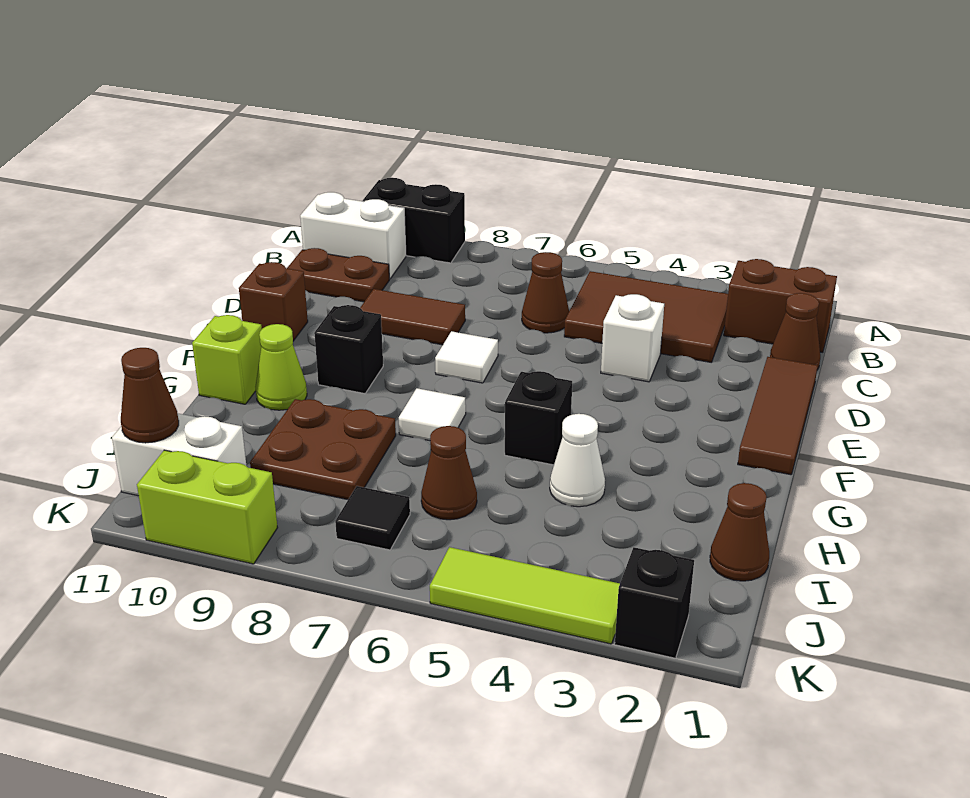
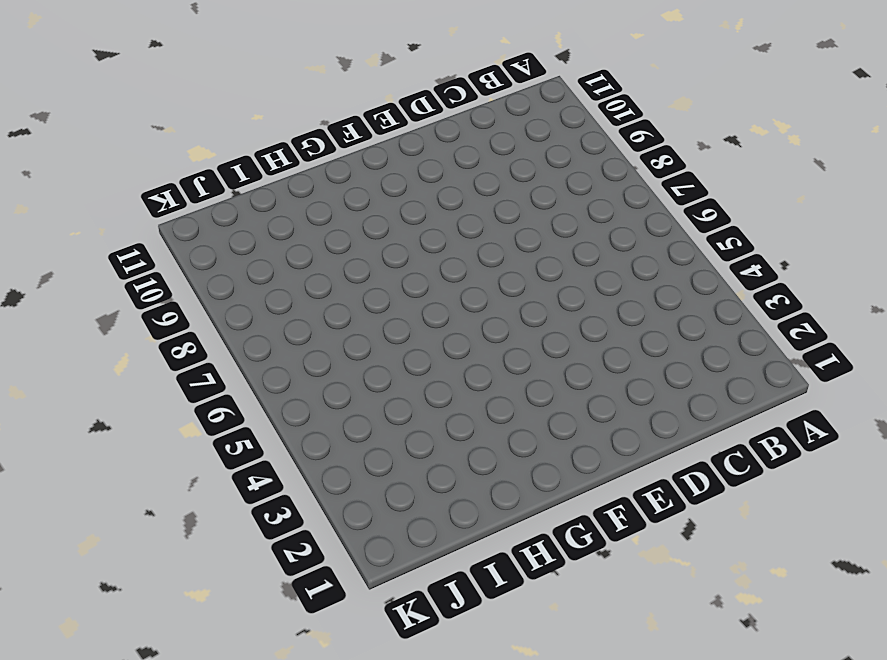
none -> black brick A9:A10 level 1
none -> brown brick B1:B2 level 1
none -> brown tile B3:C5 level 1

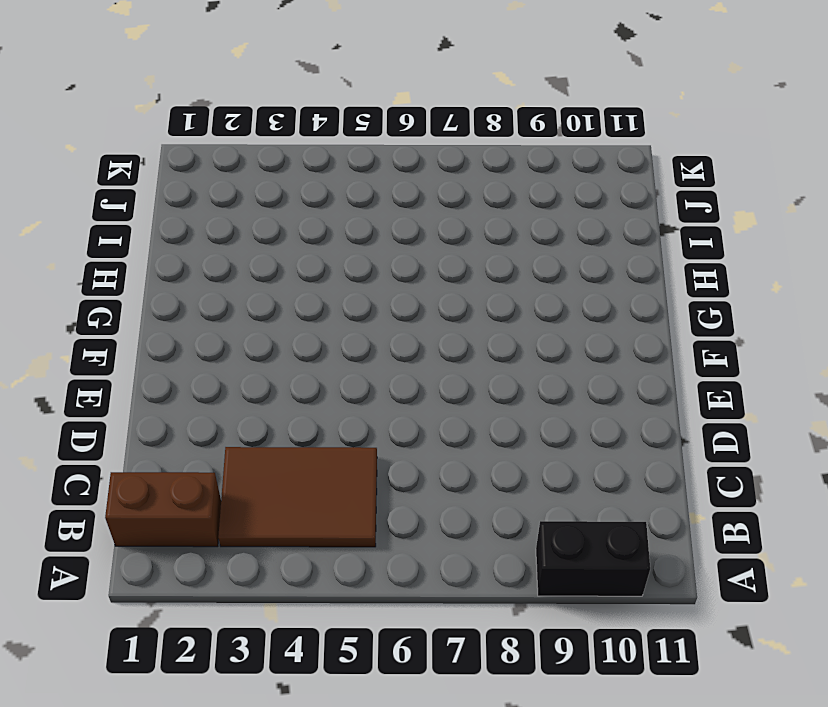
none -> white brick B10:B11 level 1
none -> brown cone C1 level 1
none -> brown cone C6 level 1

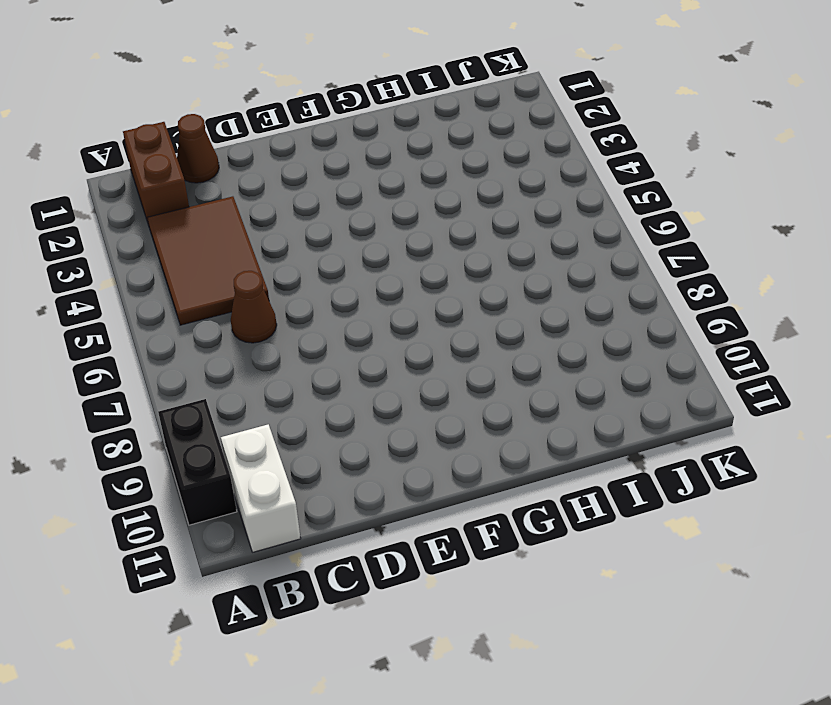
none -> brown plate C10:C11 level 1
none -> brown tile D1:F1 level 1
none -> white brick D4 level 1

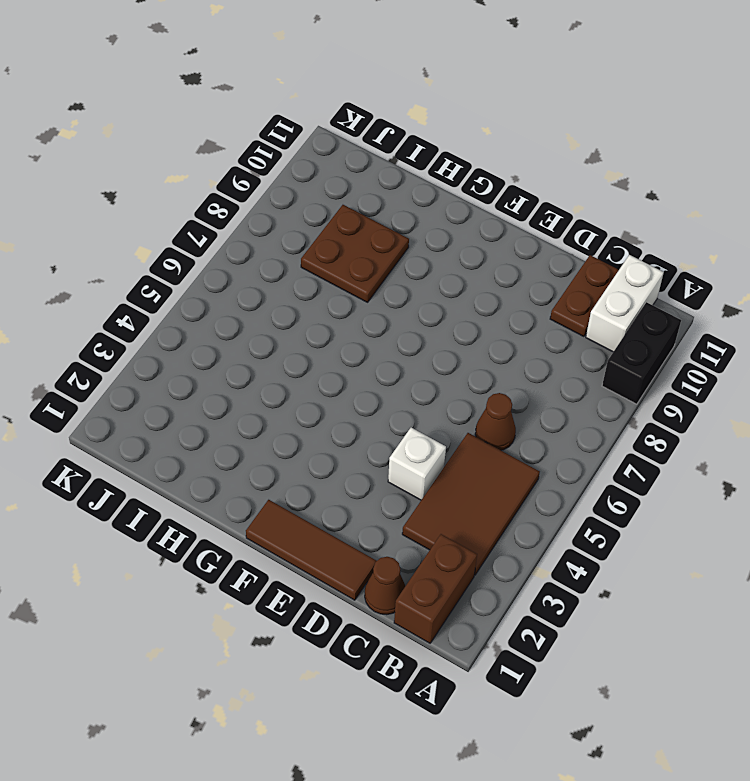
none -> brown tile D8:D9 level 1
none -> white tile E7 level 1
none -> brown brick E11 level 1

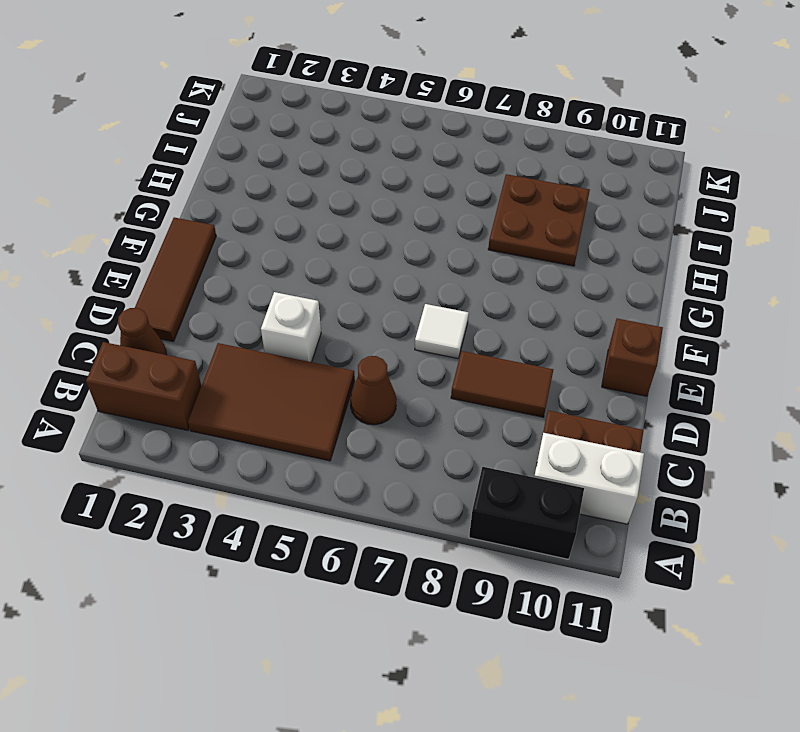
none -> black brick F9 level 1
none -> black brick G5 level 1
none -> white tile G7 level 1

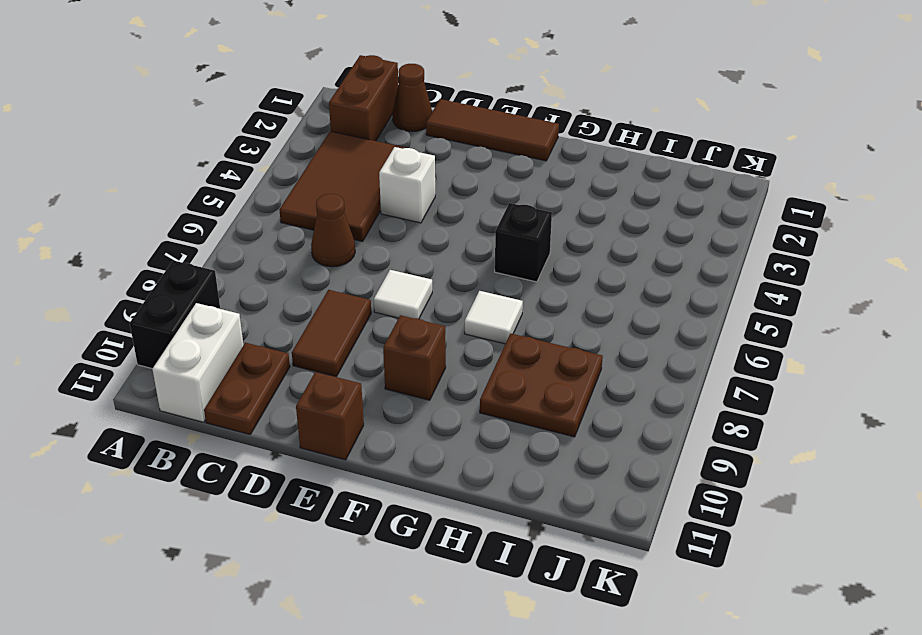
brown brick F9 level 1 -> black brick F9 level 1
none -> lime cone G10 level 1
none -> lime brick G11 level 1
none -> white cone H4 level 1

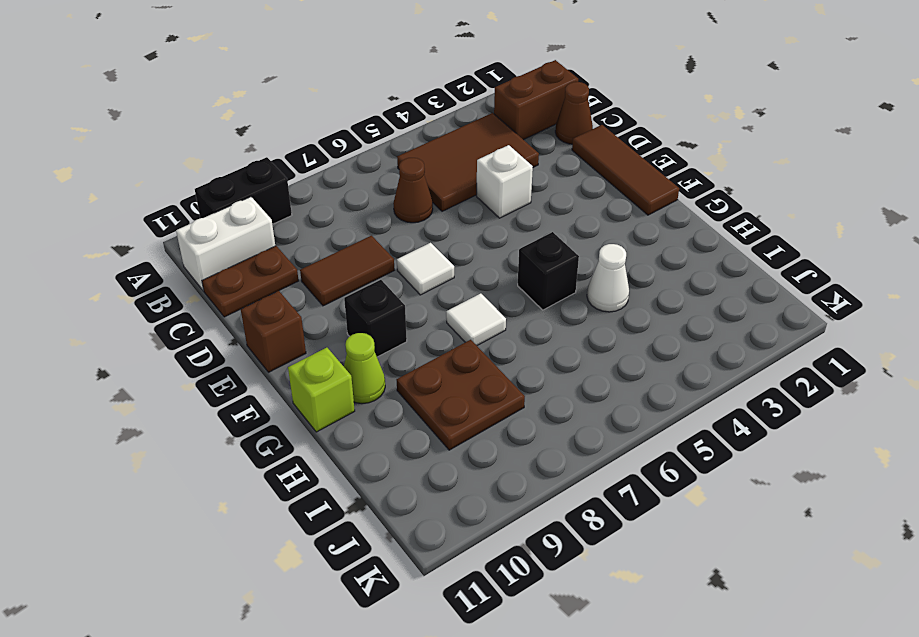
none -> brown cone I1 level 1
none -> brown cone I6 level 1
none -> black tile J7 level 1

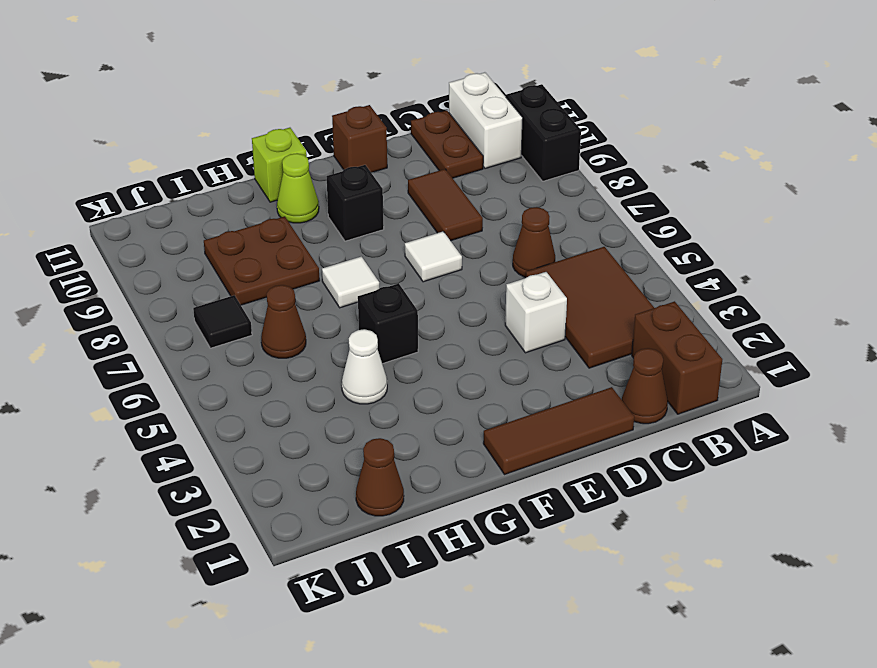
none -> white brick J10:J11 level 1
none -> black brick K2 level 1
none -> lime tile K3:K5 level 1

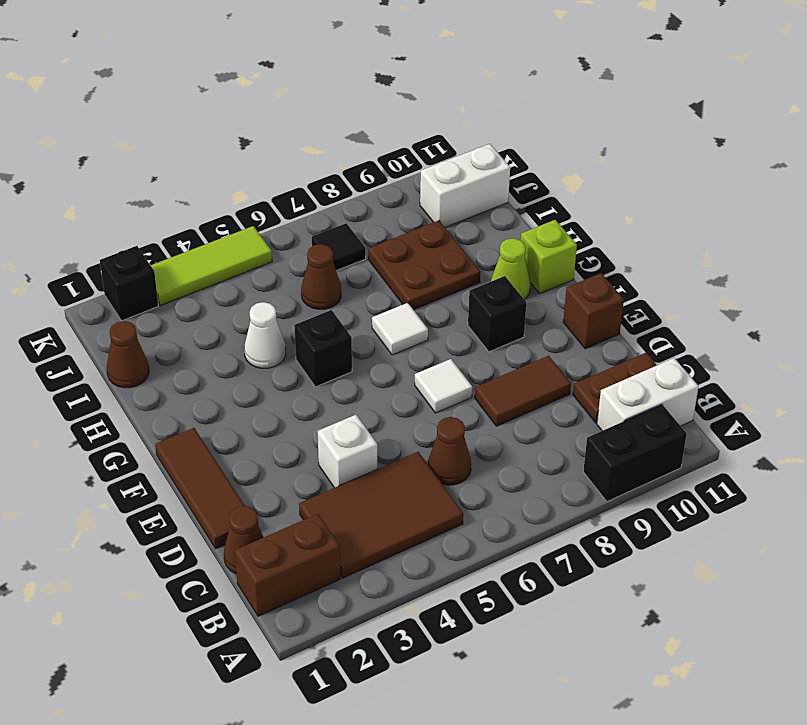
none -> lime brick K9:K10 level 1
none -> brown cone J11 level 2

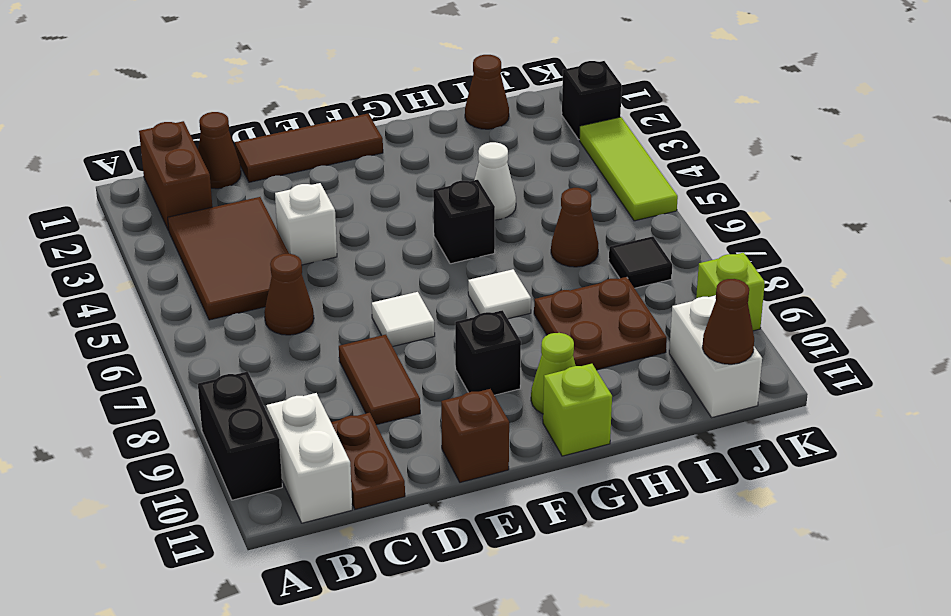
lime brick K9 level 1 -> lime brick K9:K10 level 1

